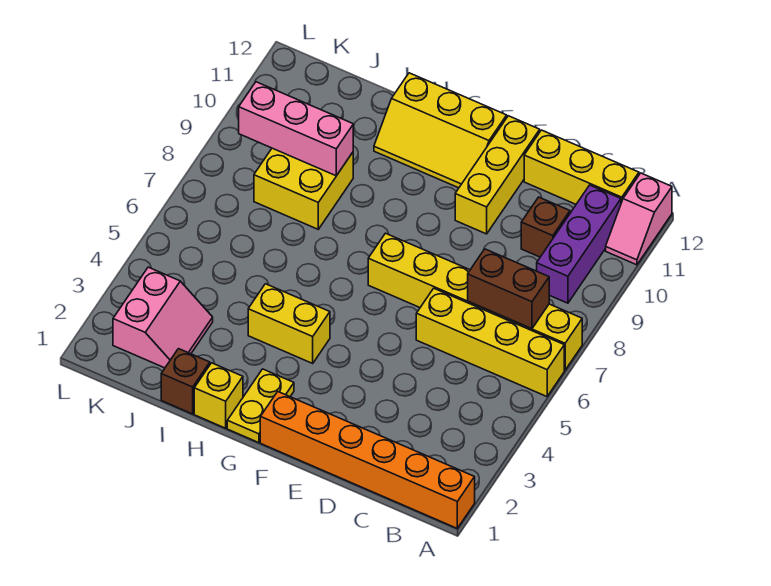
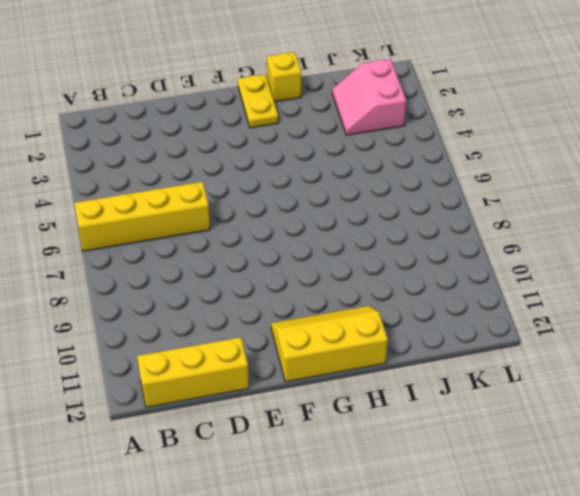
none -> orange brick A1:F1 level 1
none -> yellow brick A7:F7 level 1
none -> pink slope A11:A12 level 1 top 12

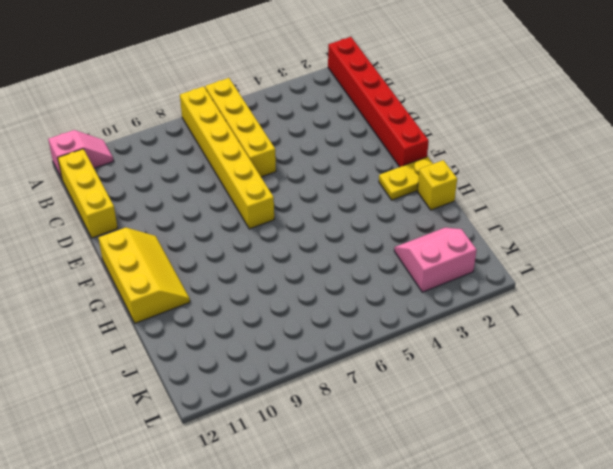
red brick A1:F1 level 1 -> orange brick A1:F1 level 1
none -> purple brick B9:B11 level 1
none -> brown brick C10 level 1
none -> yellow brick E10:E12 level 1

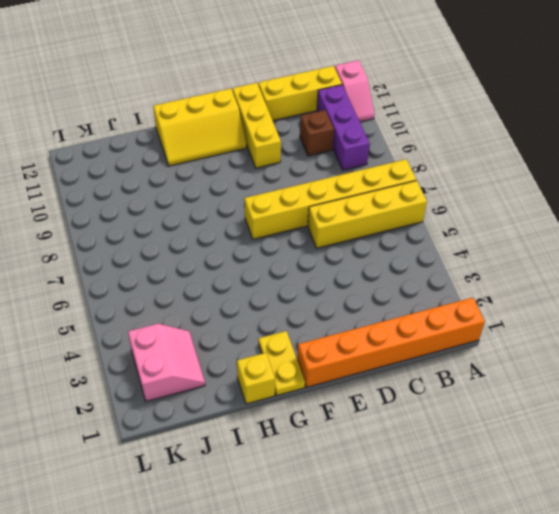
none -> yellow brick G4:H4 level 1
none -> brown brick I1 level 1
none -> yellow brick I8:J9 level 1

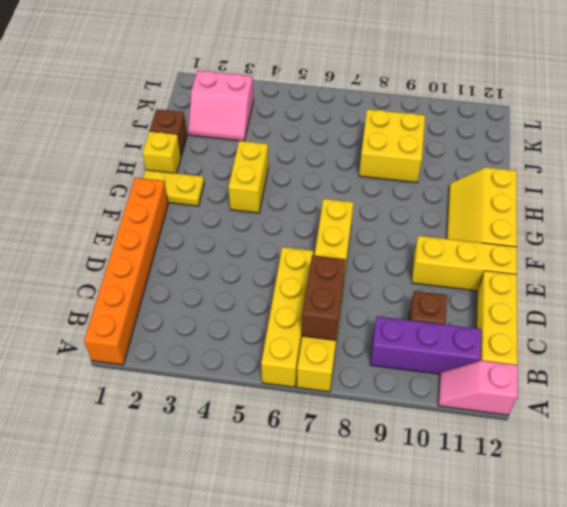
none -> pink brick I9:K9 level 2

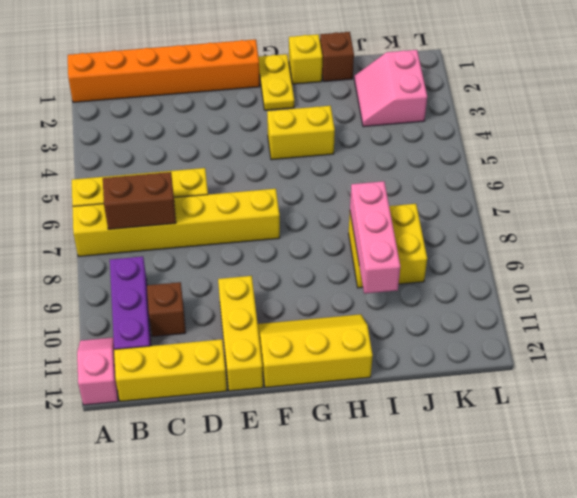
pink brick I8:I10 level 2 -> pink brick I9:K9 level 2

